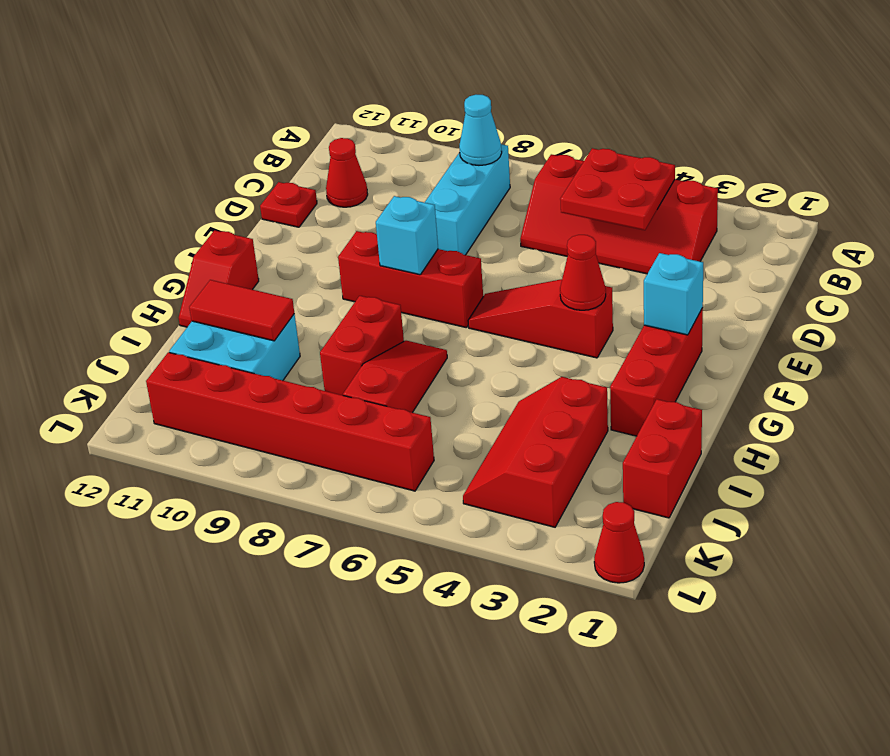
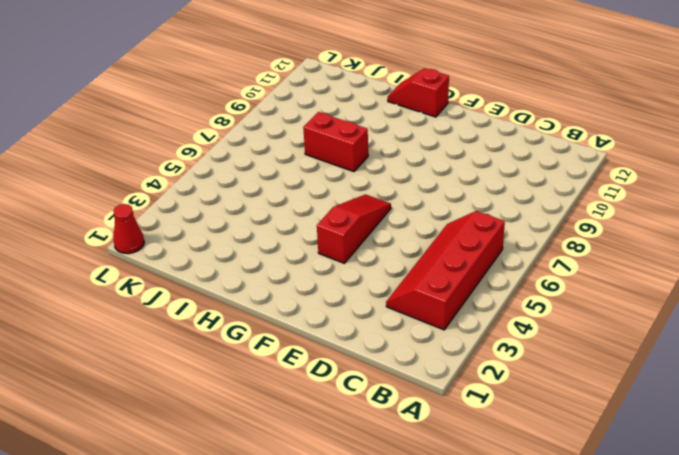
none -> cyan brick B8:D8 level 1
none -> red cone C11 level 1
none -> red plate D12 level 1

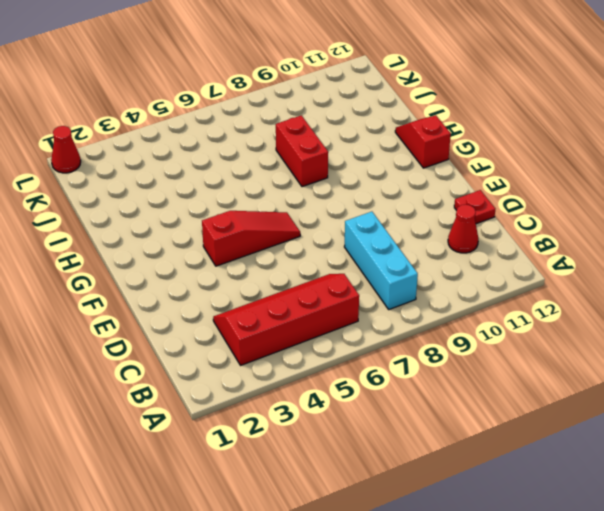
none -> red brick F2:H2 level 1
none -> red brick F7:F9 level 1
none -> red slope H7:J7 level 1 top J

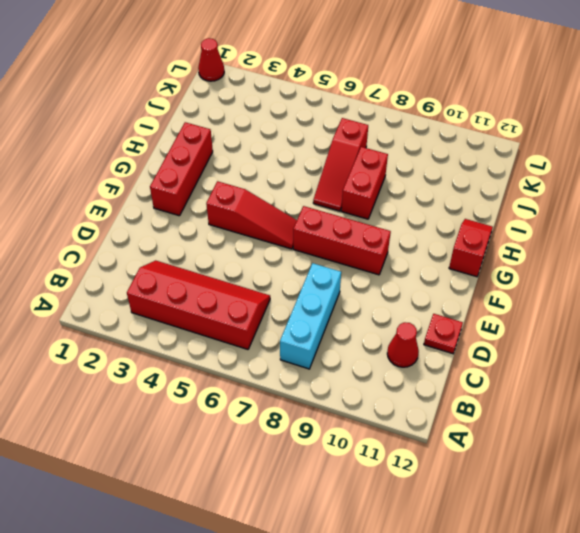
none -> red brick I1:J1 level 1
none -> red slope I3:K4 level 1 top 3
none -> cyan brick I10:J11 level 1

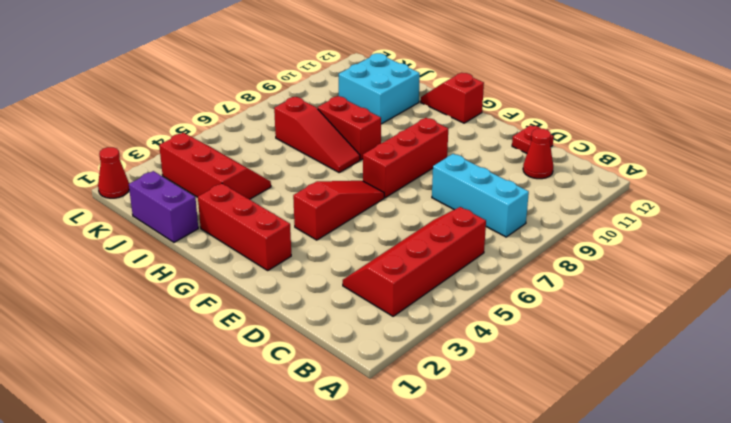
purple brick I1:J1 level 1 -> red brick I1:J1 level 1
none -> red brick K6:K11 level 1
none -> red plate B4:C5 level 2
none -> cyan cone B8 level 2

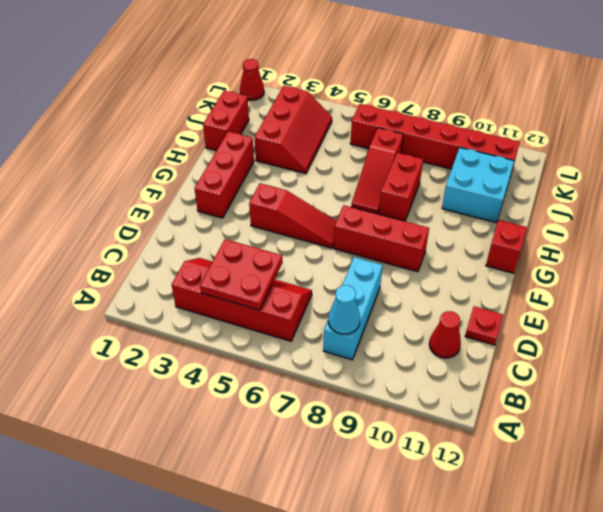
none -> cyan brick F2 level 2
none -> red cone F4 level 2
none -> cyan brick F8 level 2

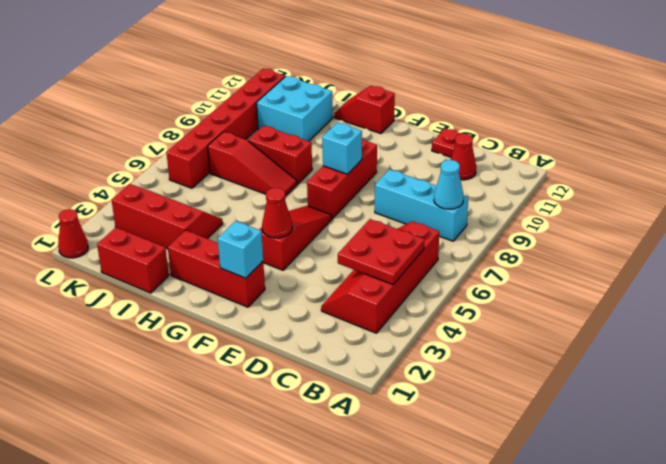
none -> red tile I10:I11 level 2

